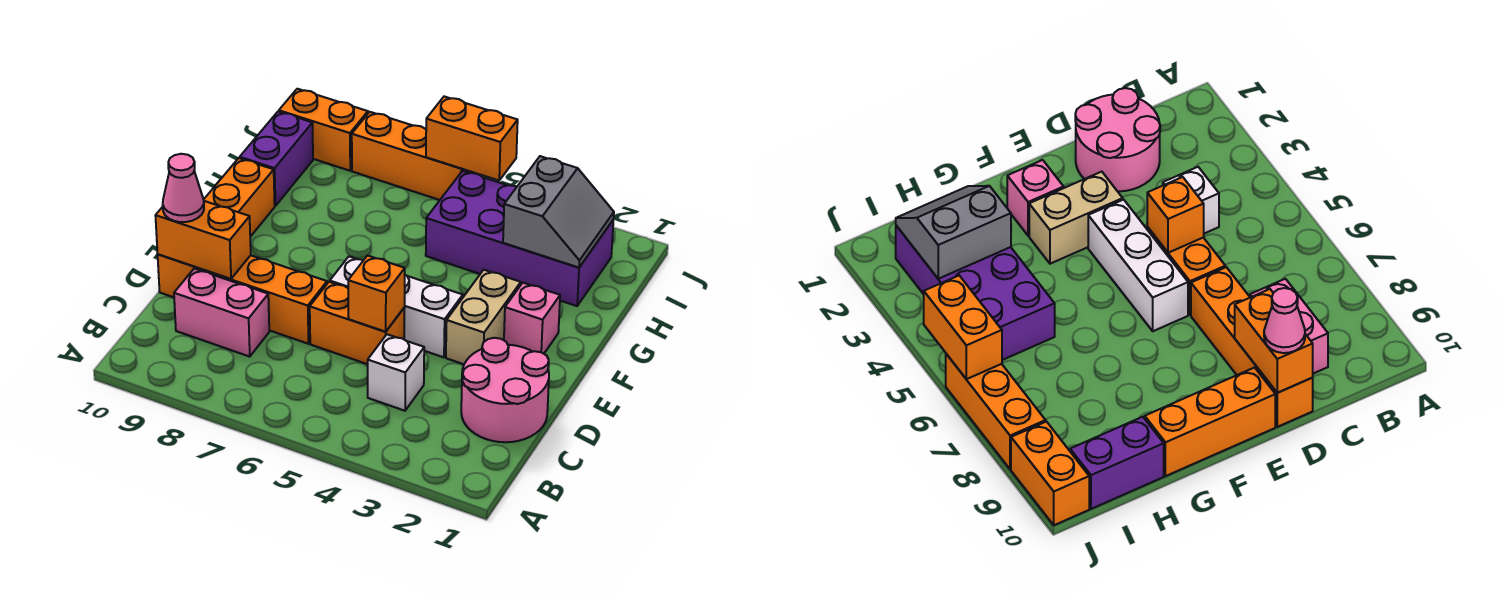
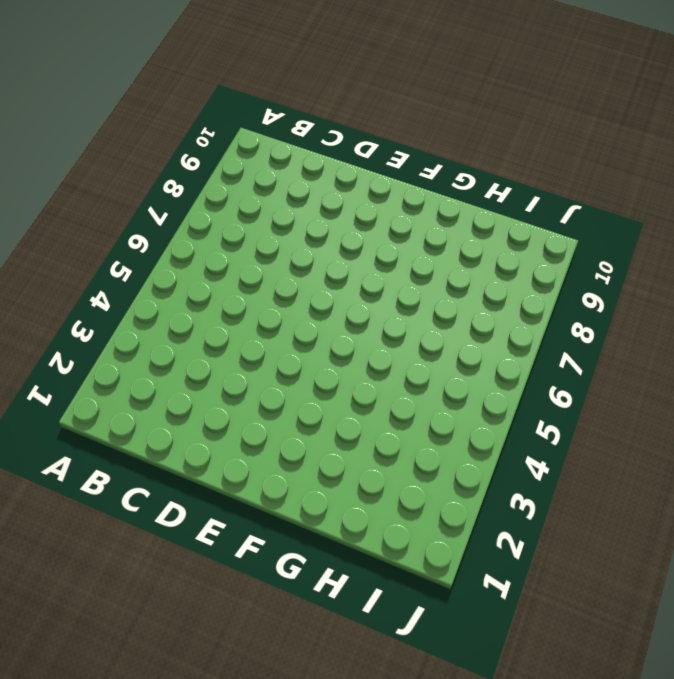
none -> pink round brick C1:D2 level 1
none -> white brick C4 level 1
none -> pink brick C8:C9 level 1

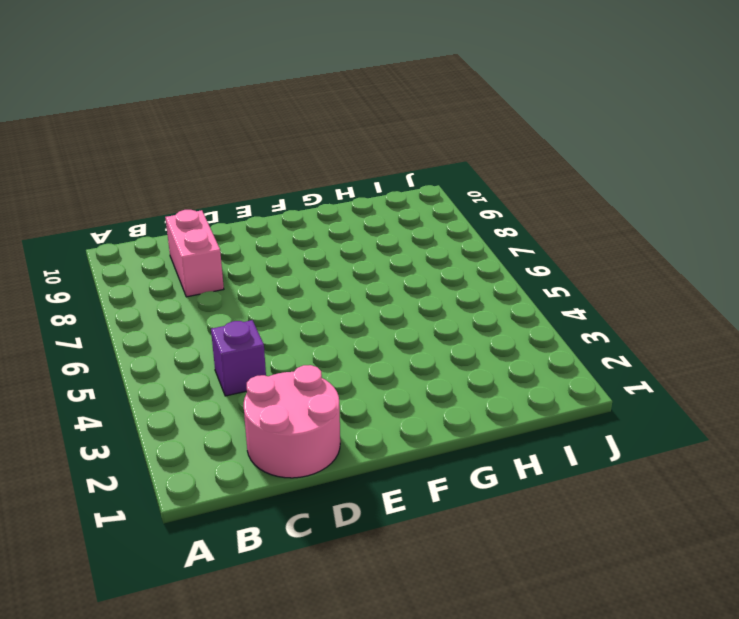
purple brick C4 level 1 -> white brick C4 level 1
none -> orange brick D5:D6 level 1
none -> orange brick D7:D10 level 1
none -> tan brick E3:F3 level 1

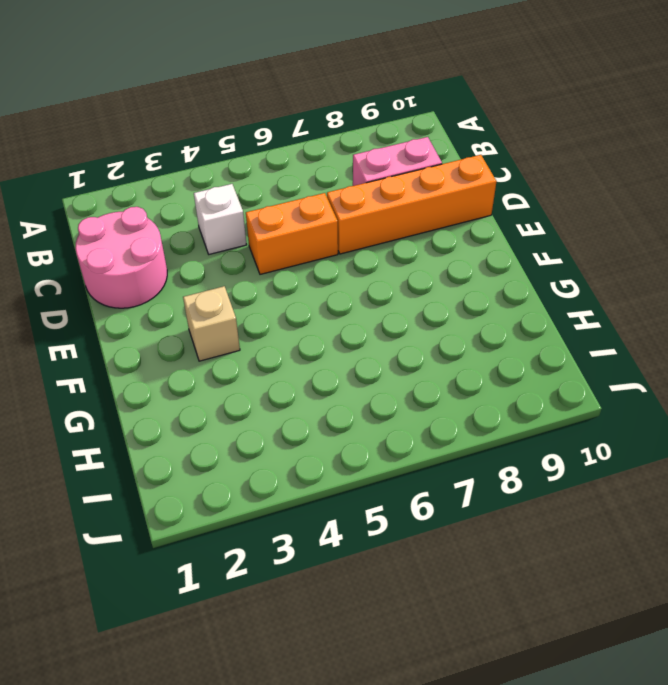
tan brick F3 level 1 -> tan brick E3:F3 level 1
none -> white brick E4:E6 level 1
none -> orange brick E10:G10 level 1
none -> pink brick F2 level 1

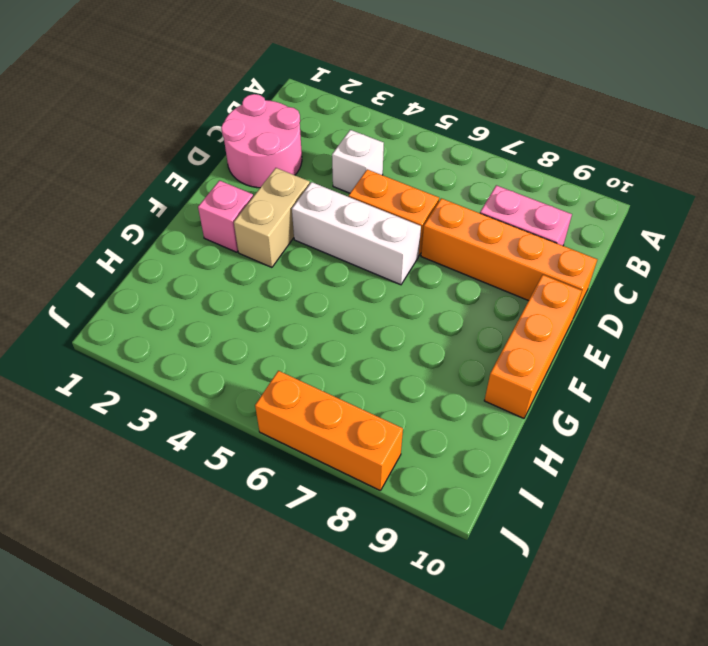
none -> purple brick H2:I5 level 1
none -> purple brick H10:I10 level 1
none -> orange brick J9:J10 level 1

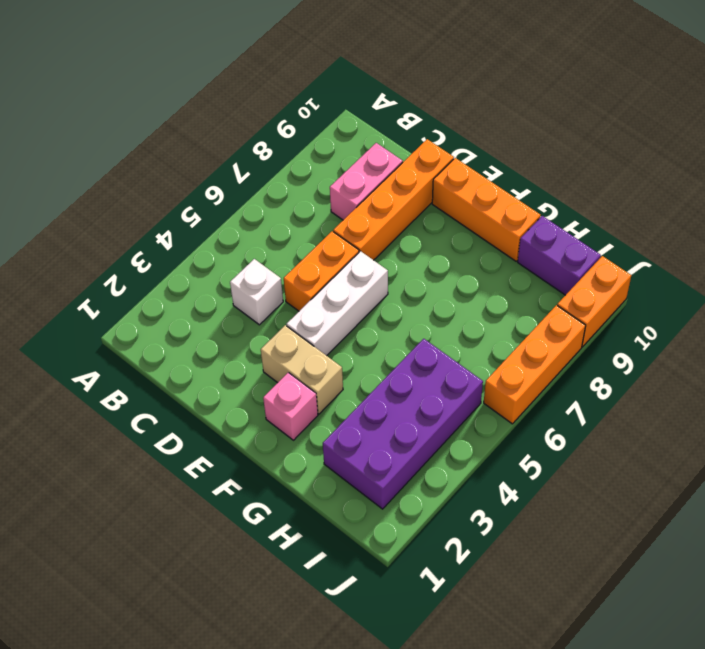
none -> pink round brick C1:D2 level 1
none -> orange brick D5 level 2
none -> orange brick D9:D10 level 2

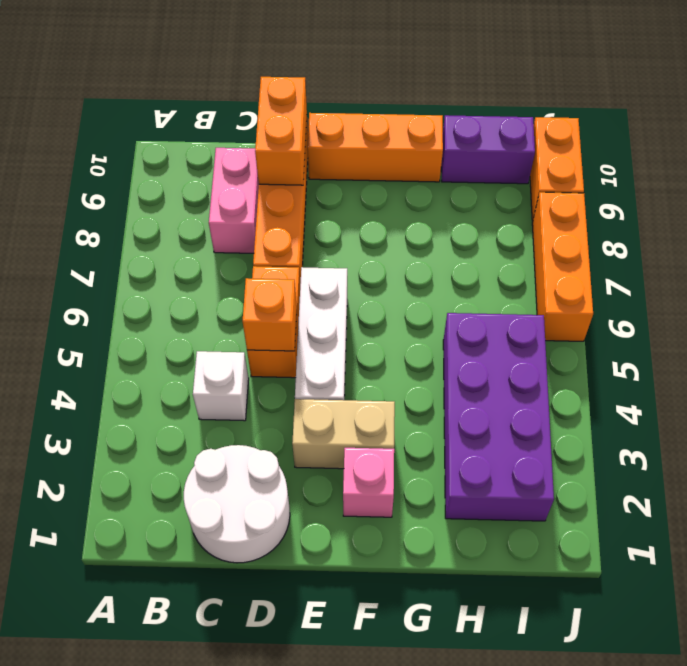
white round brick C1:D2 level 1 -> pink round brick C1:D2 level 1
none -> grey slope H2:I3 level 2 top 3
none -> orange brick J5:J6 level 2
none -> pink cone D10 level 3

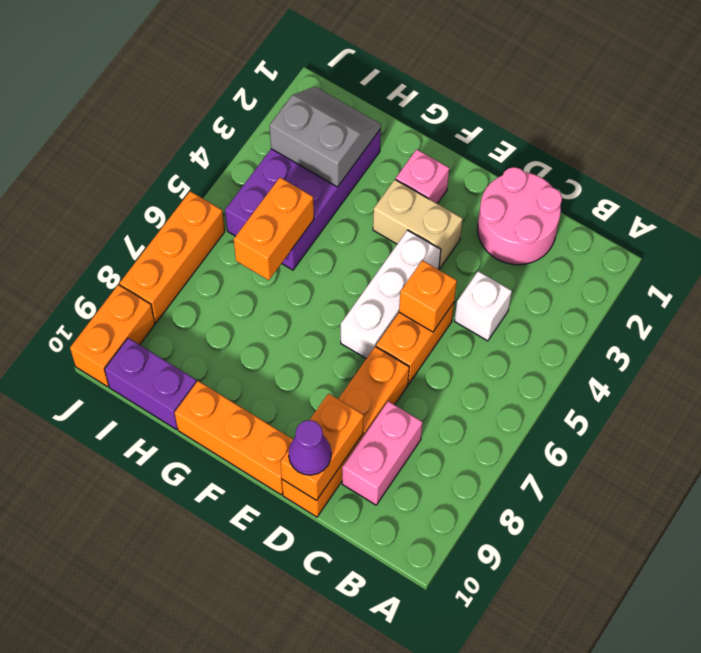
purple cone D10 level 3 -> pink cone D10 level 3
orange brick H5:H6 level 2 -> orange brick J5:J6 level 2

